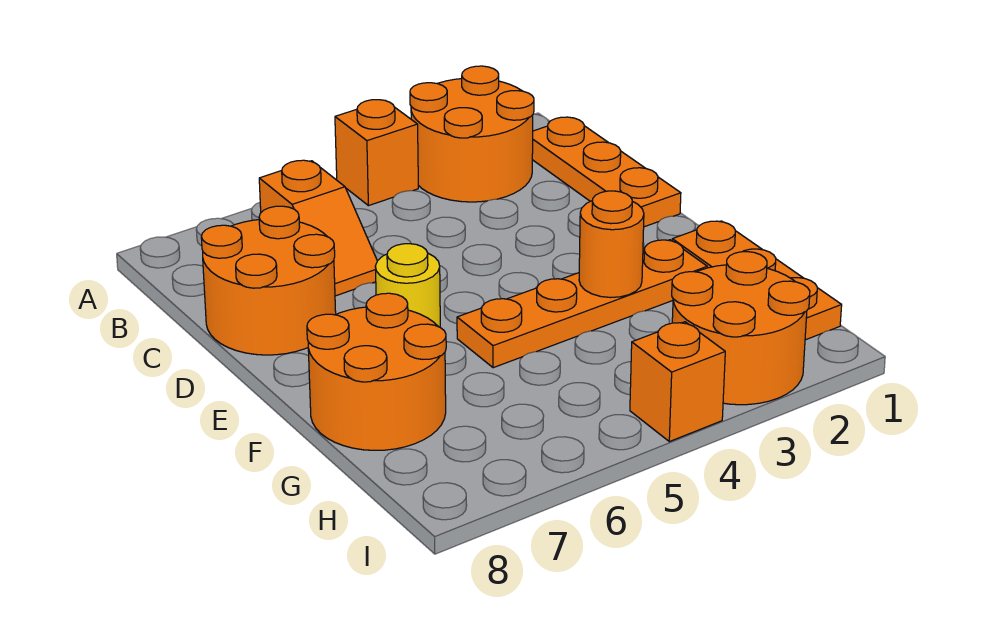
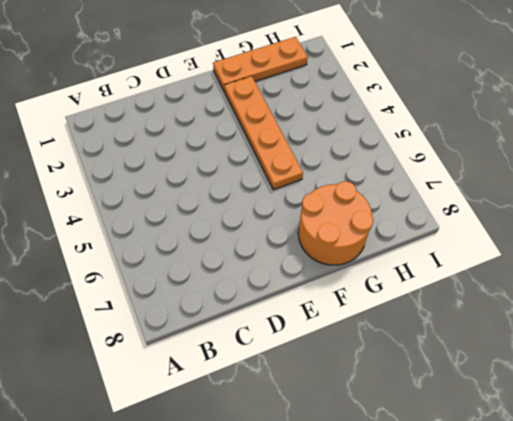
none -> orange round brick A2:B3 level 1
none -> orange brick A4 level 1
none -> orange plate B1:D1 level 1

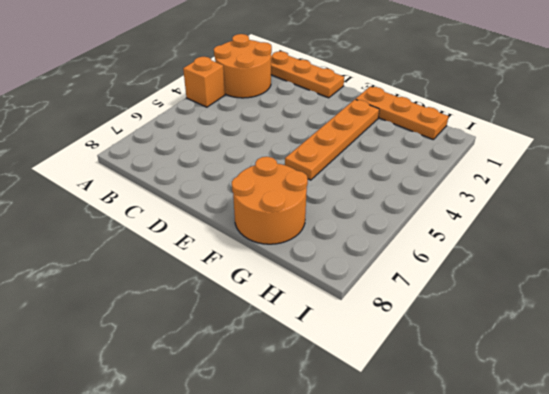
none -> orange slope B6:C6 level 1 top B
none -> orange round brick C7:D8 level 1
none -> yellow round brick E6 level 1

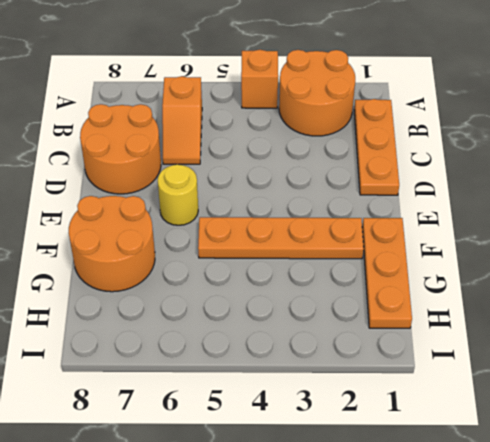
none -> orange round brick H2:I3 level 1
none -> orange brick I4 level 1
none -> orange round brick F3 level 2

